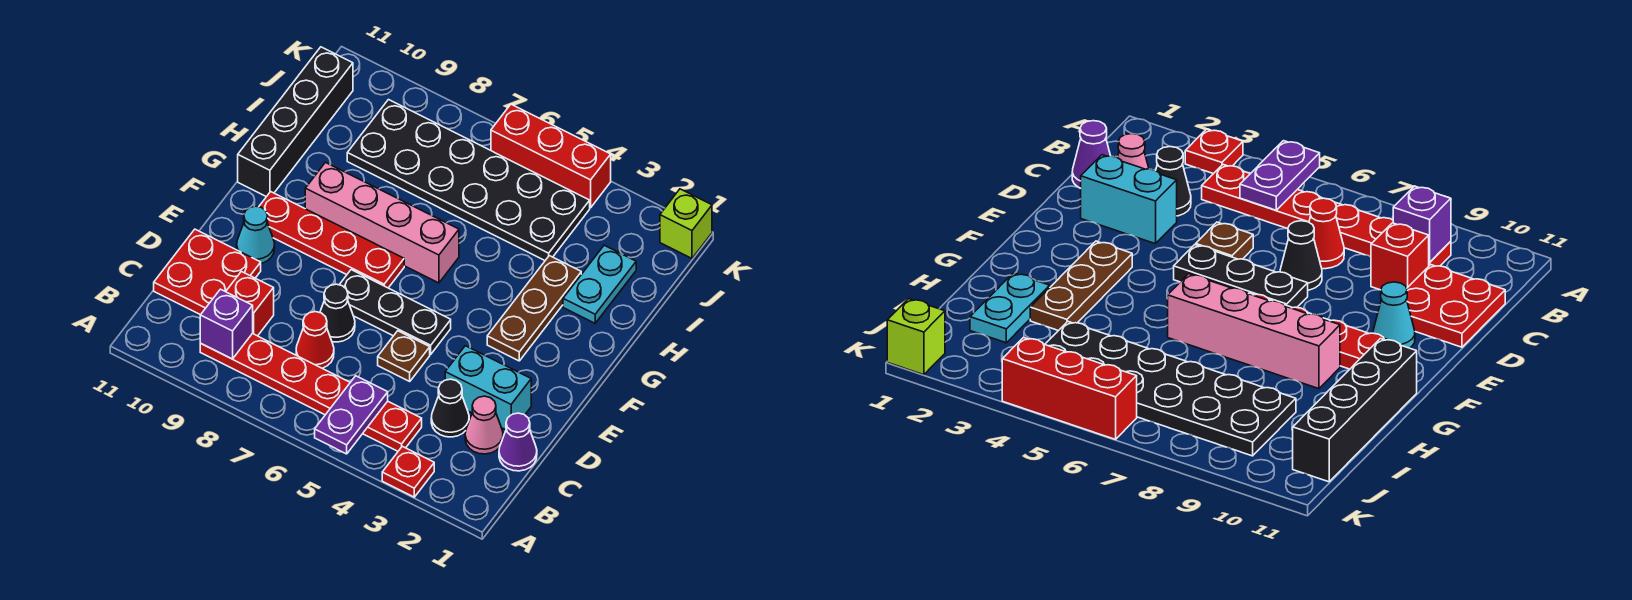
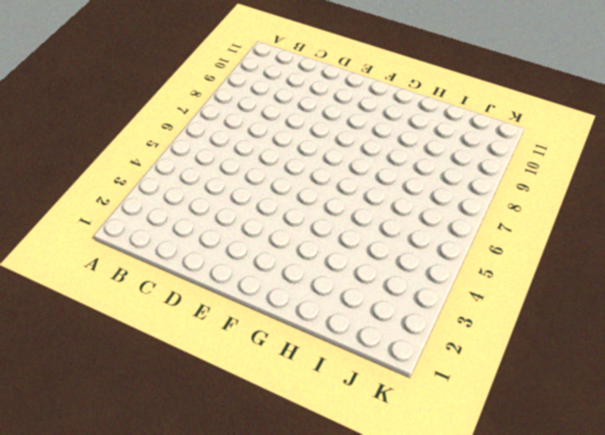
none -> red plate A3 level 1
none -> red plate B4:B9 level 1
none -> purple cone C1 level 1

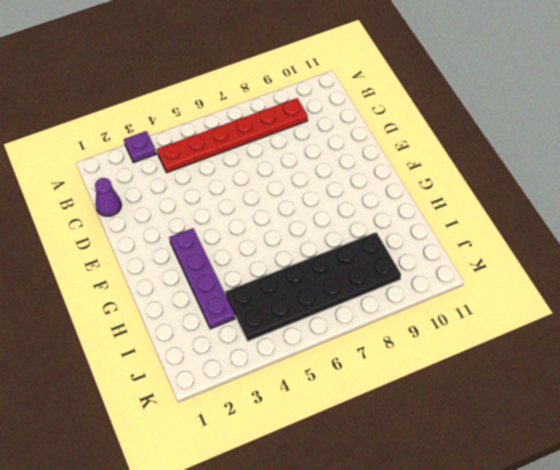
purple plate A3 level 1 -> red plate A3 level 1
purple plate F3:I3 level 1 -> brown plate F3:H3 level 1
none -> pink cone C2 level 1
none -> black cone C3 level 1
none -> red cone C7 level 1

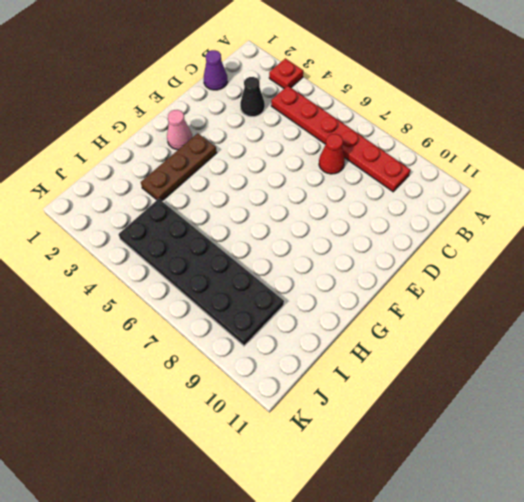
pink cone F2 level 1 -> pink cone C2 level 1
none -> red brick C9 level 1
none -> red plate C10:D11 level 1
none -> cyan brick D2:D3 level 1

